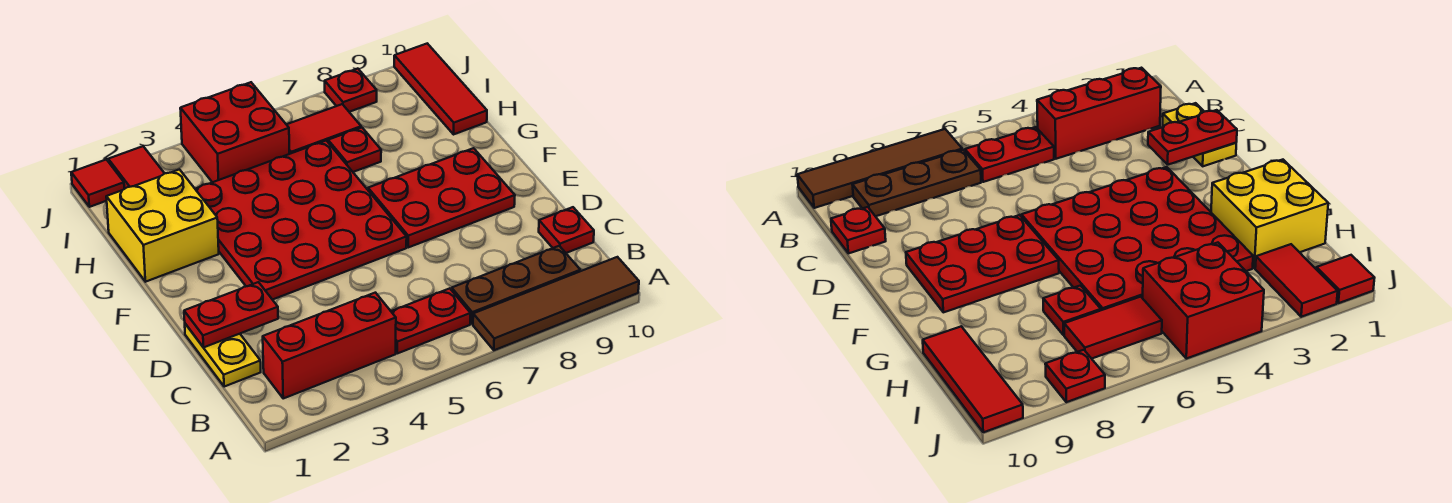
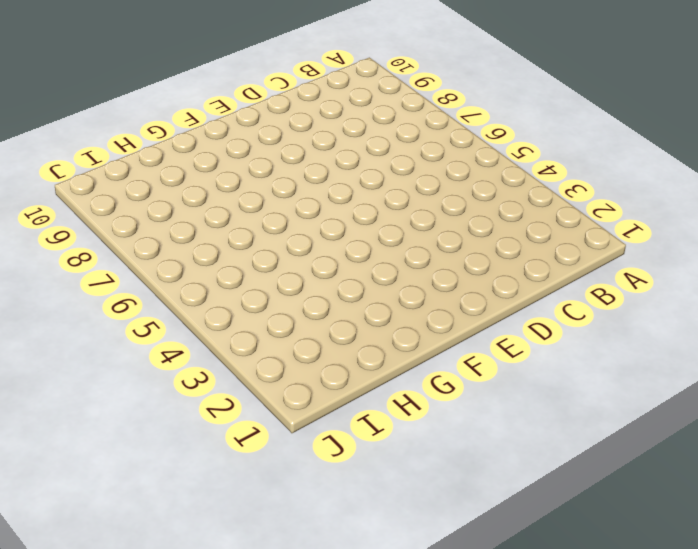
none -> brown tile A7:A10 level 1
none -> red brick B2:B4 level 1
none -> red plate B5:B6 level 1

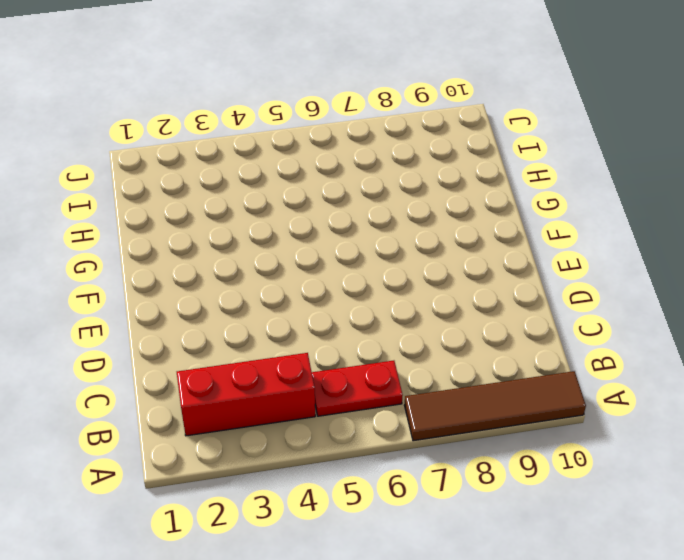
none -> brown plate B7:B9 level 1
none -> yellow plate C1:D1 level 1
none -> red plate C10 level 1

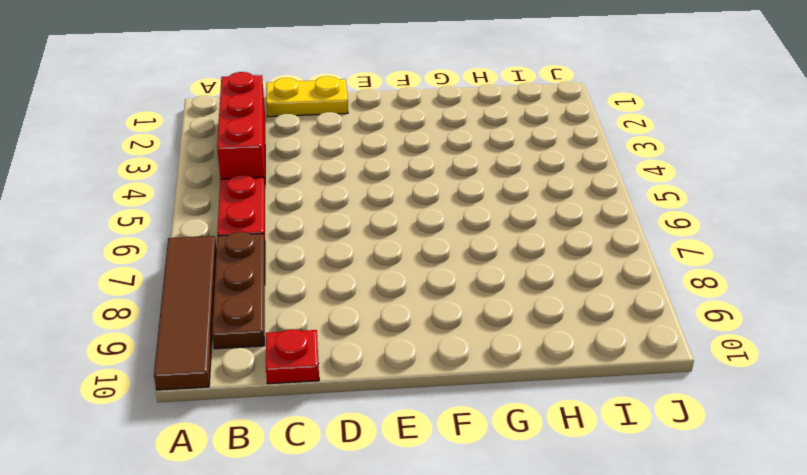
none -> red plate E3:H6 level 1
none -> red plate E7:F9 level 1
none -> yellow brick G1:H2 level 1

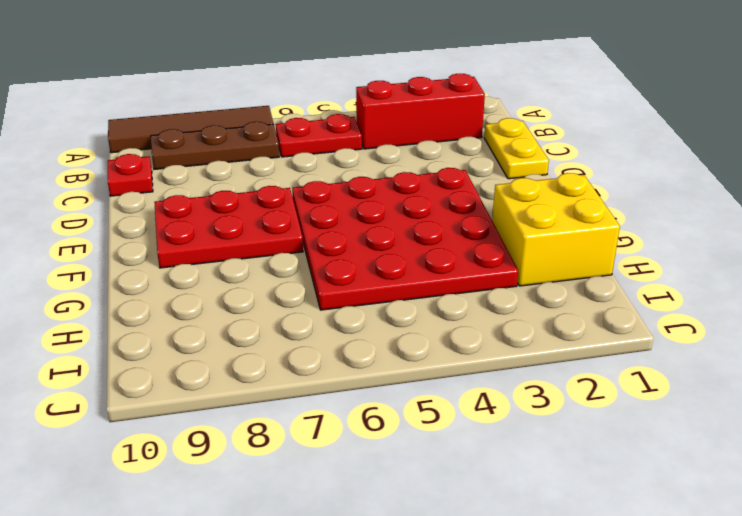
none -> red plate H7 level 1
none -> red tile H10:J10 level 1
none -> red tile I2:J2 level 1

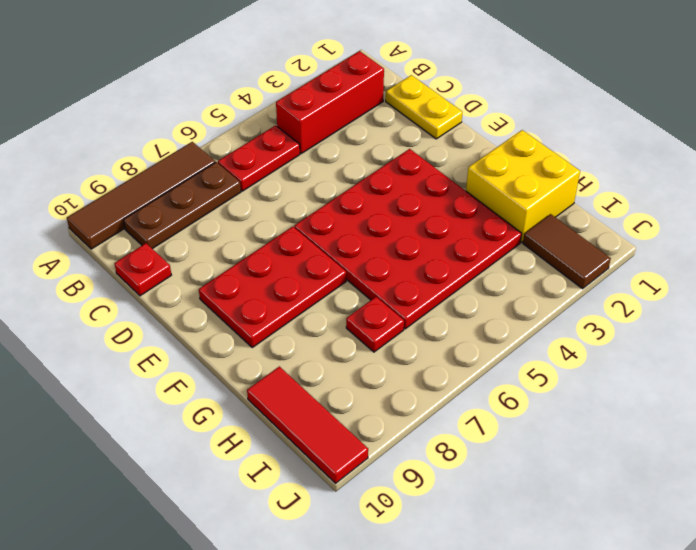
brown tile I2:J2 level 1 -> red tile I2:J2 level 1
none -> red brick I4:J5 level 1
none -> red tile I6:I7 level 1
none -> red tile J1 level 1

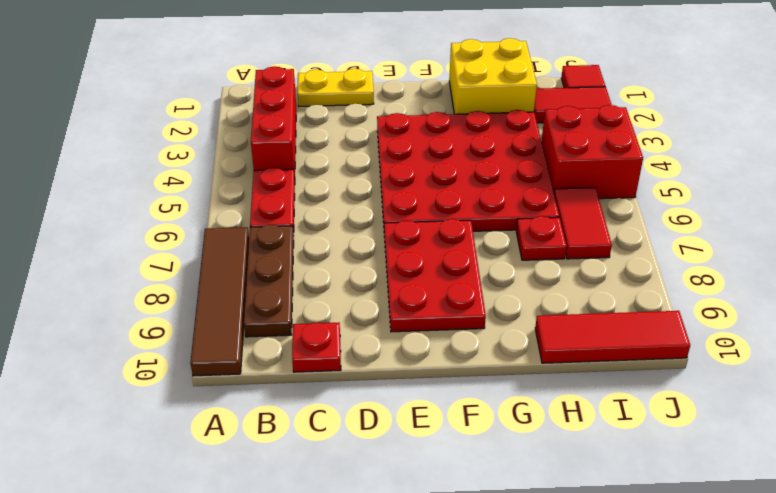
none -> red plate J8 level 1
none -> red plate D1:D2 level 2

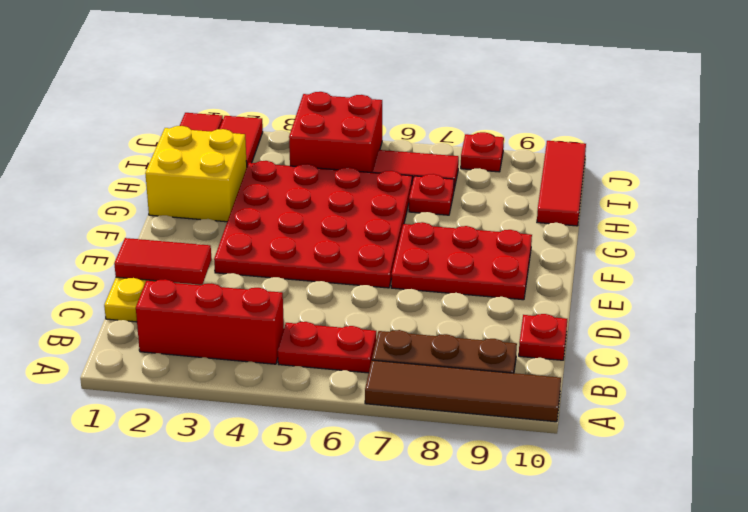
red tile D1:D2 level 2 -> red plate D1:D2 level 2

